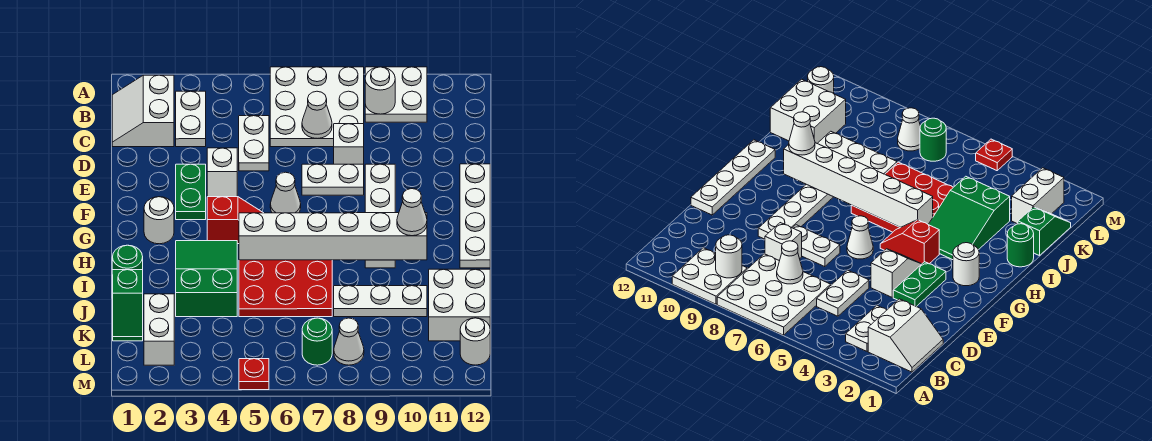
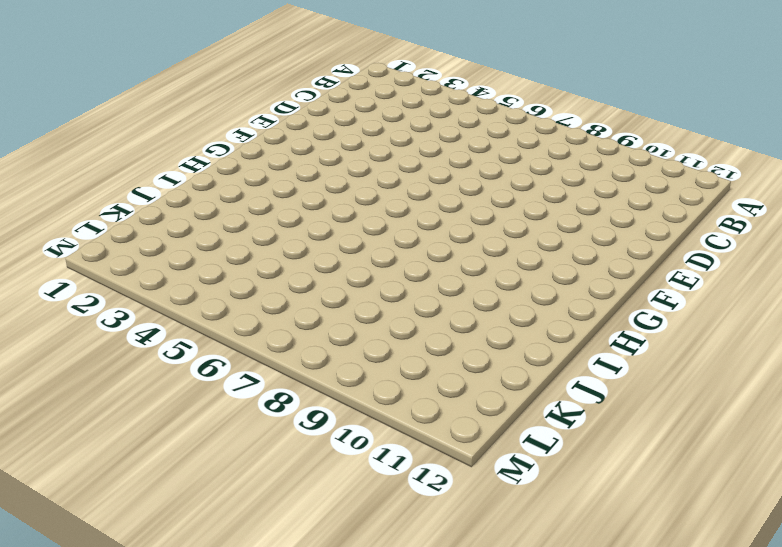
none -> white plate A6:C8 level 1
none -> white plate A9:B10 level 1
none -> white slope B1:C2 level 1 top 2

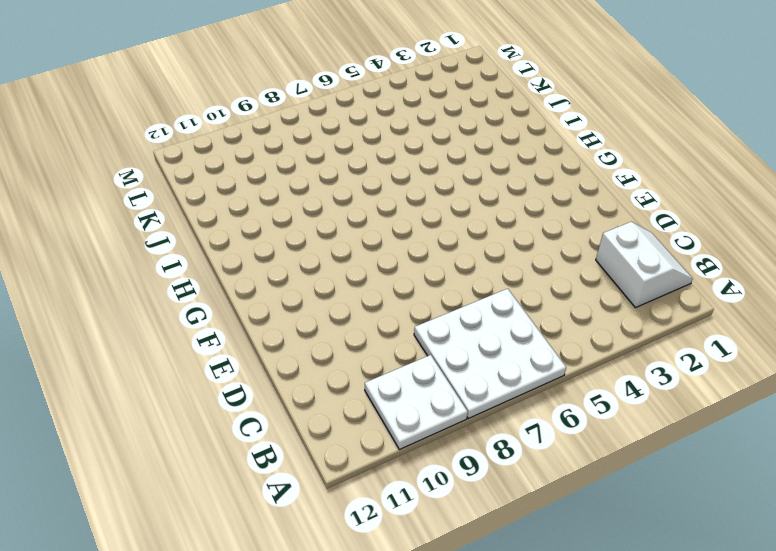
none -> white plate B3:C3 level 1
none -> white plate C5:D5 level 1
none -> white brick D8 level 1

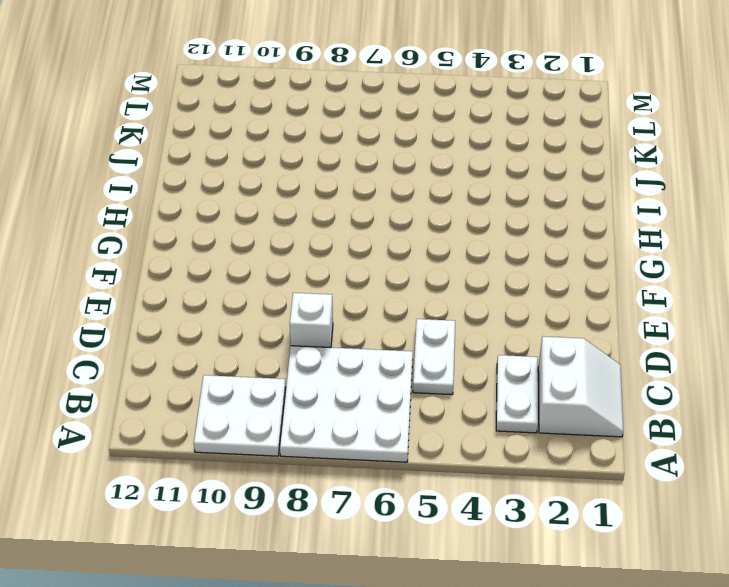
none -> green plate E3:F3 level 1
none -> white slope E4:F4 level 1 top E
none -> white plate E7:E8 level 1

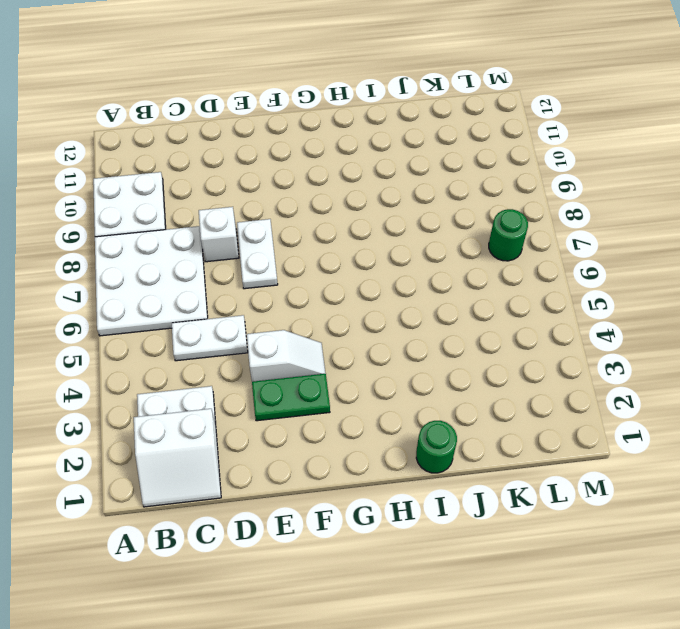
none -> white plate E9:H9 level 1
none -> white plate E12:H12 level 1
none -> white cone F6 level 1

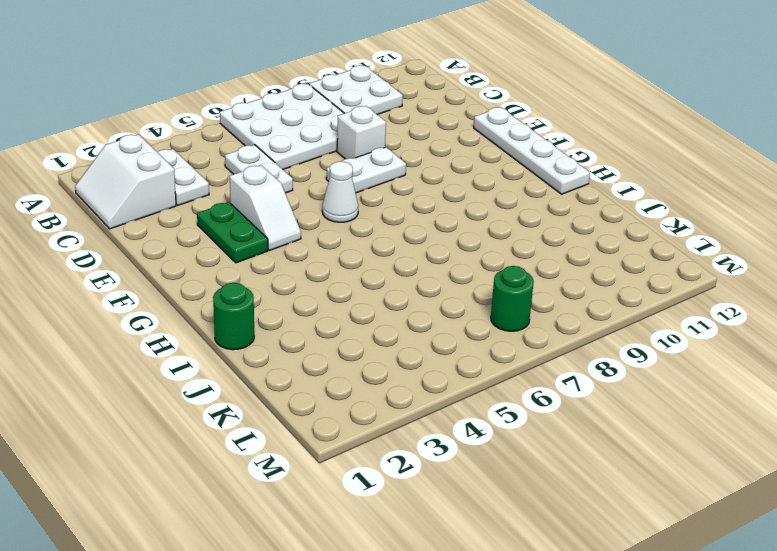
none -> white plate E9:H9 level 1
none -> white round brick G2 level 1
none -> red slope G4:G5 level 1 top 4

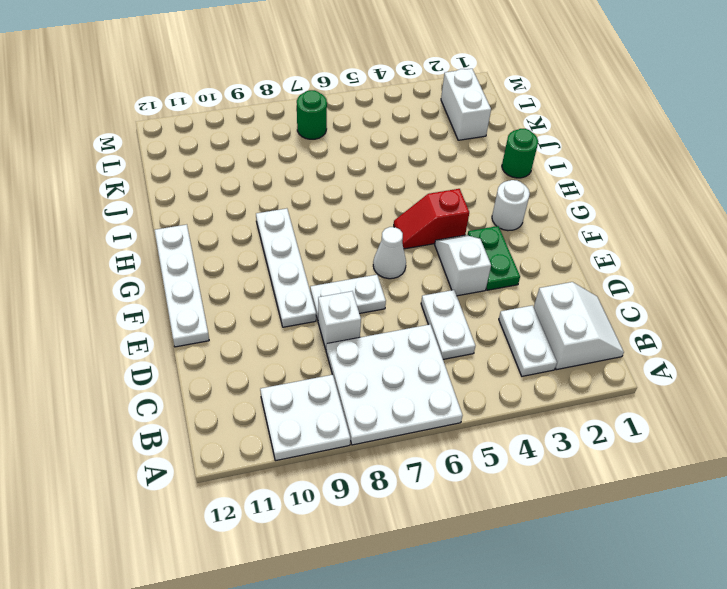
none -> green slope H3:J4 level 1 top J
none -> red plate H5:J7 level 1
none -> green slope J1:K1 level 1 top J

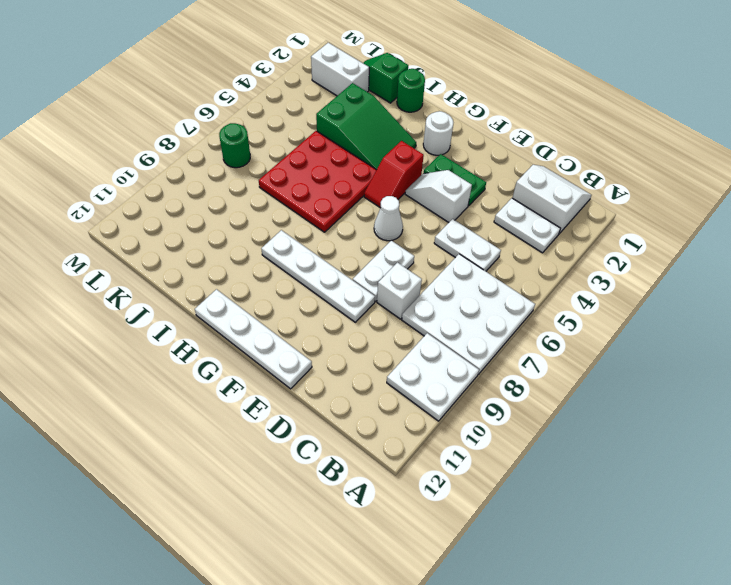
none -> white plate J8:J10 level 1
none -> white brick J11:K12 level 1
none -> white cone L8 level 1

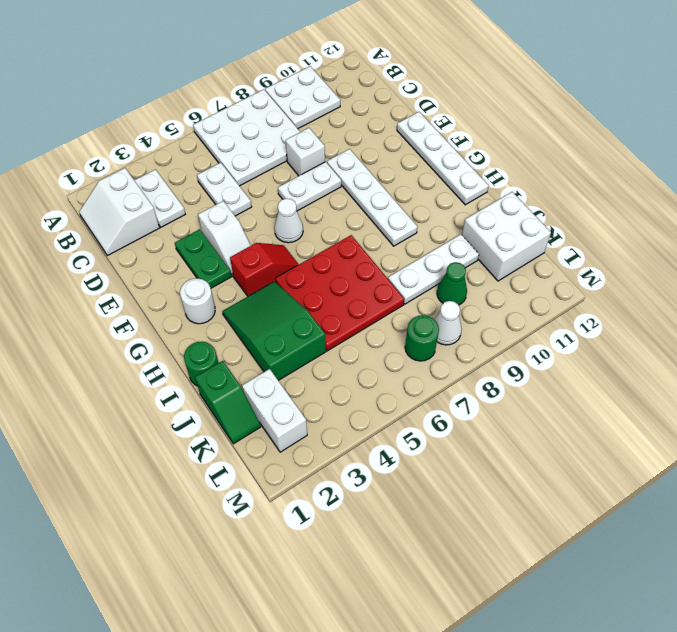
green cone K9 level 1 -> none
none -> white round brick L12 level 1
none -> red plate M5 level 1
none -> white round brick B9 level 2

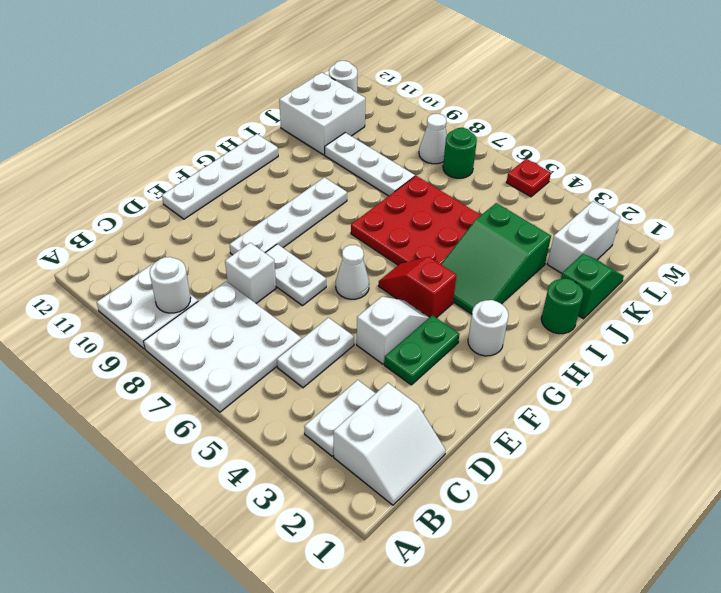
none -> white cone C7 level 2
none -> white brick H5:H10 level 2
none -> white cone H10 level 3

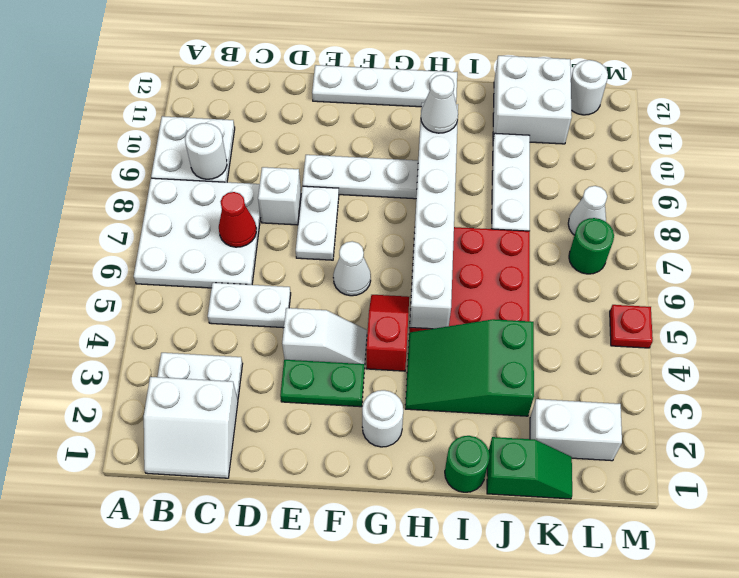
red cone C7 level 2 -> white cone C7 level 2

